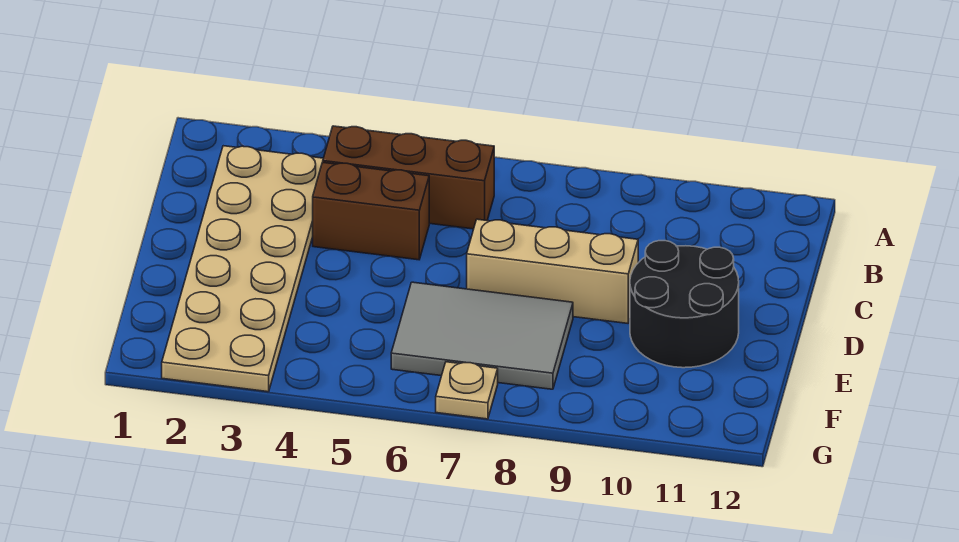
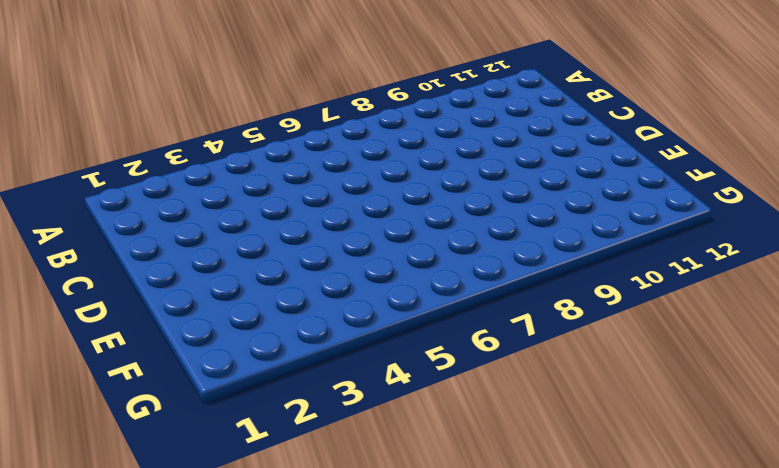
none -> tan plate B2:G3 level 1
none -> brown brick B4:B6 level 1

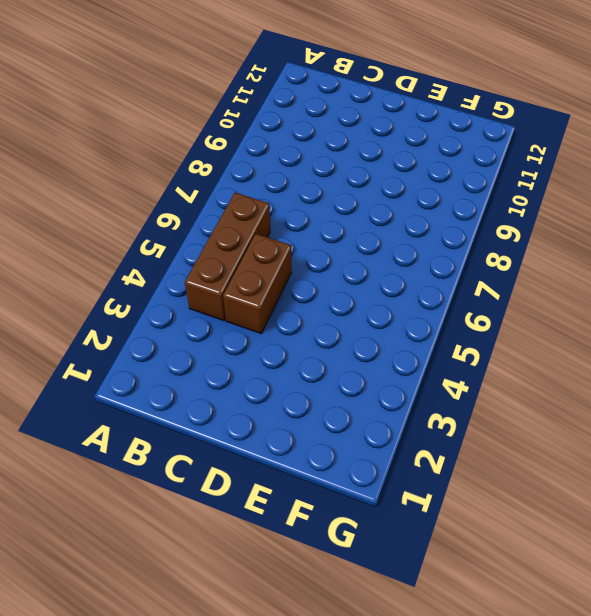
none -> tan plate B2:G3 level 1
none -> tan brick D7:D9 level 1

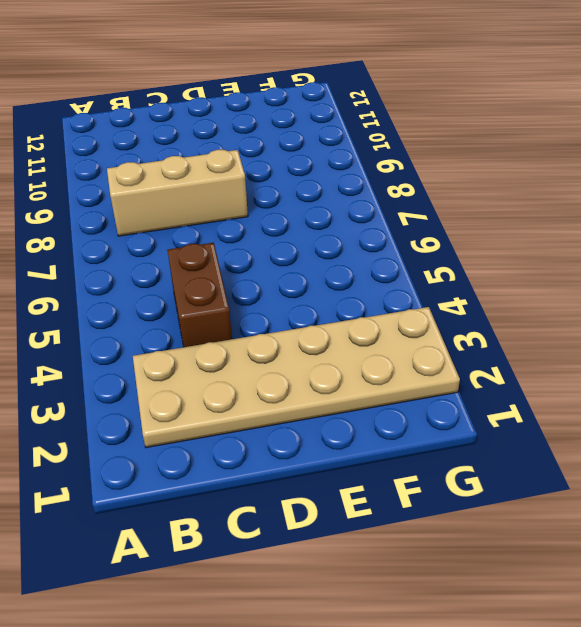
tan brick B8:D8 level 1 -> tan brick D7:D9 level 1
none -> brown brick B4:B6 level 1
none -> black round brick D10:E11 level 1

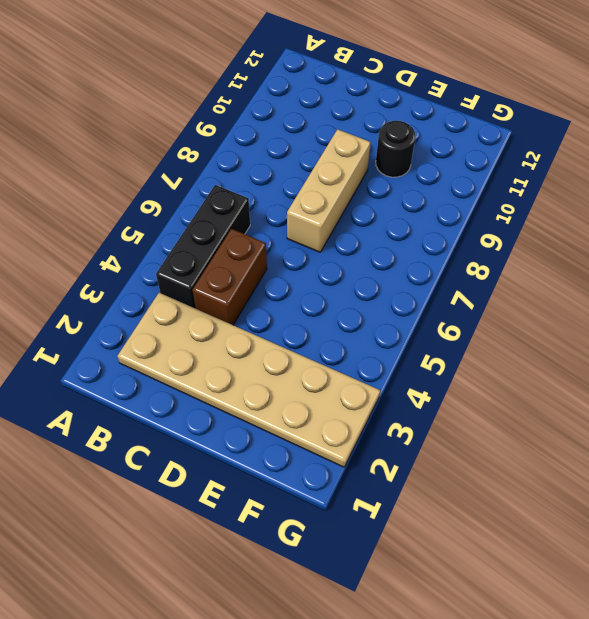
black brick B4:B6 level 1 -> brown brick B4:B6 level 1
black round brick E10 level 1 -> black round brick D10:E11 level 1
none -> grey tile E6:F8 level 1
none -> tan plate G7 level 1

